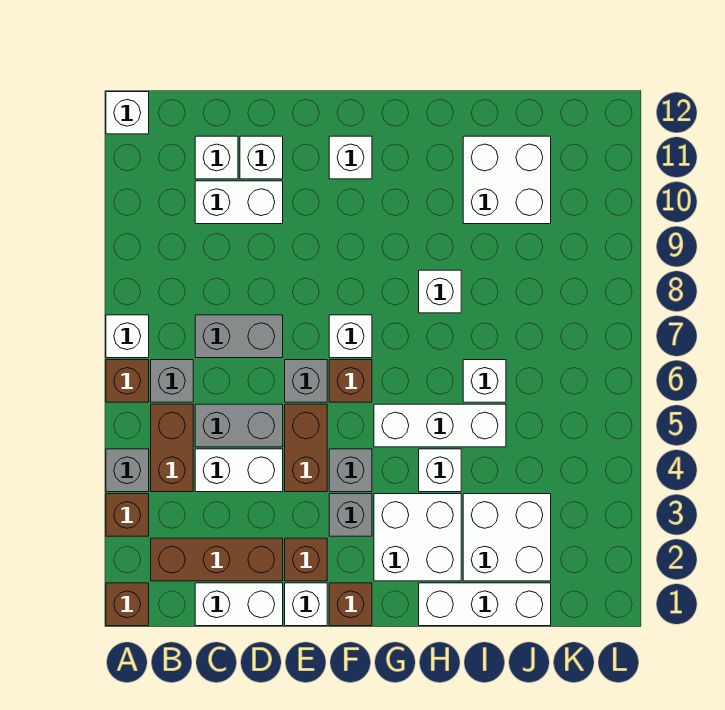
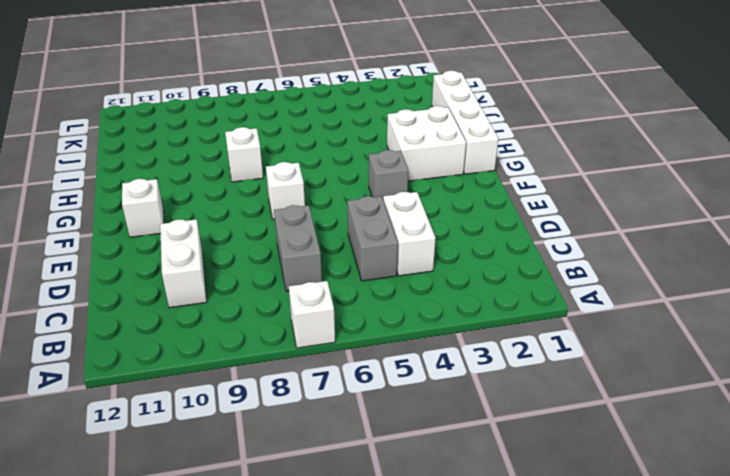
white brick G1:J1 level 1 -> white brick H1:J1 level 1
none -> brown brick A1 level 1
none -> brown brick A3 level 1
none -> grey brick A4 level 1
none -> brown brick A6 level 1

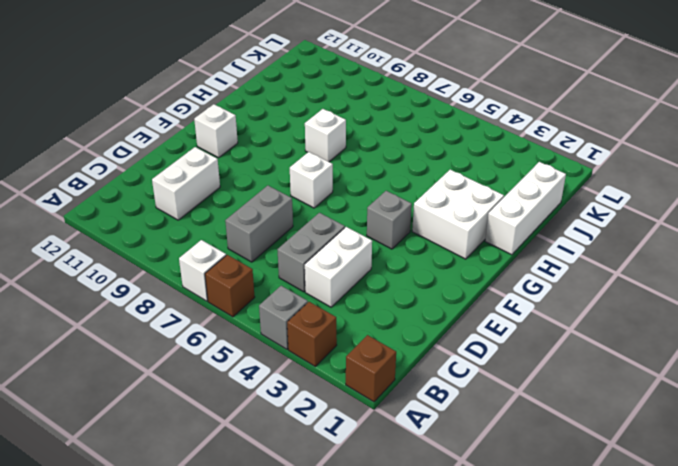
none -> white brick A12 level 1
none -> brown brick B2:D2 level 1
none -> brown brick B4:B5 level 1
none -> grey brick B6 level 1

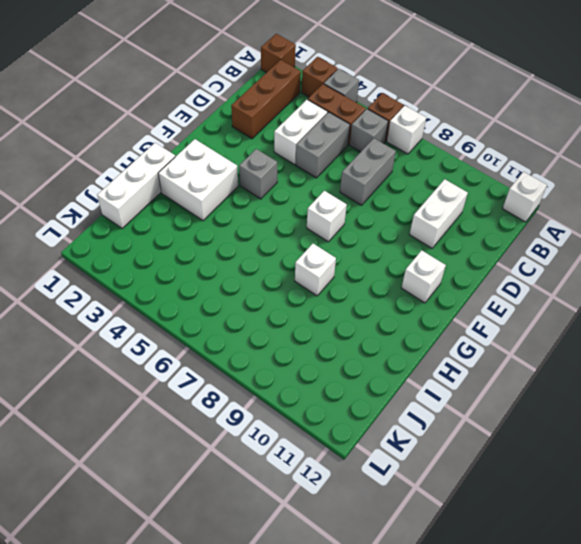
none -> white brick C1:D1 level 1
none -> white brick C11 level 1
none -> white brick D11 level 1
none -> white brick E1 level 1

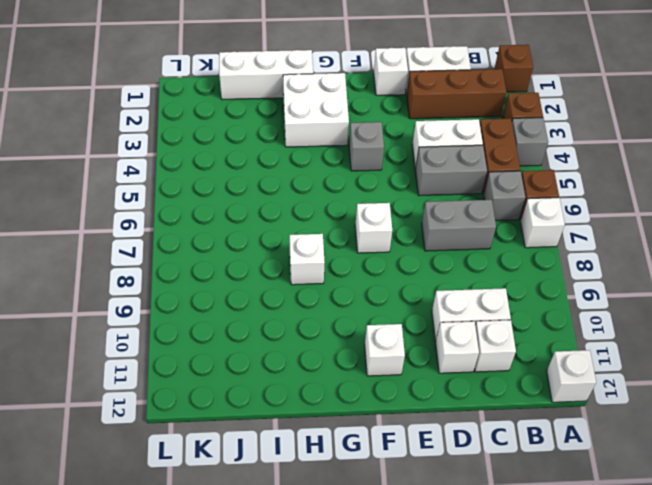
none -> brown brick E2 level 1
none -> brown brick E4:E5 level 1
none -> grey brick E6 level 1
none -> brown brick F1 level 1

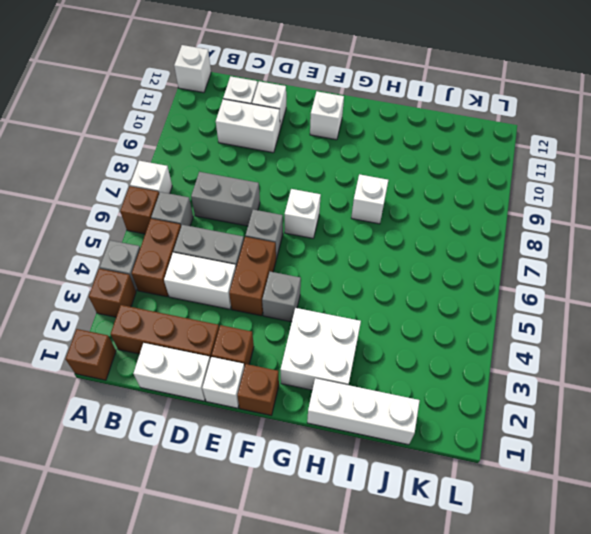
none -> grey brick F3 level 1
none -> brown brick F6 level 1
none -> white brick G5:I5 level 1
none -> white brick H4 level 1

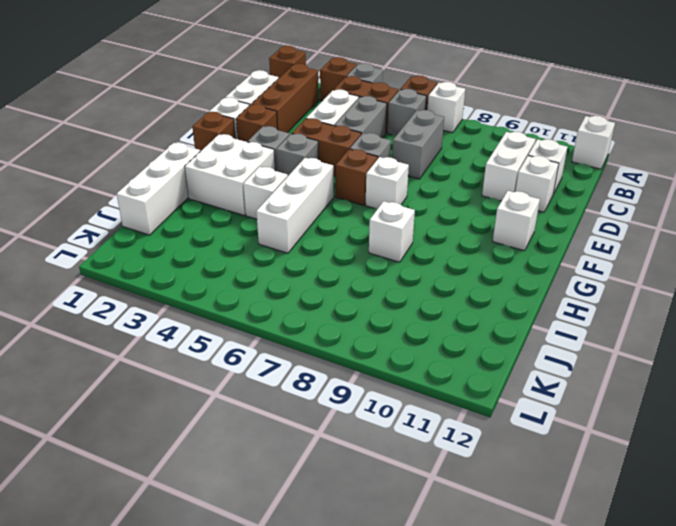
none -> white brick I2:J3 level 1
none -> white brick I6 level 1
none -> white brick I10:J11 level 1

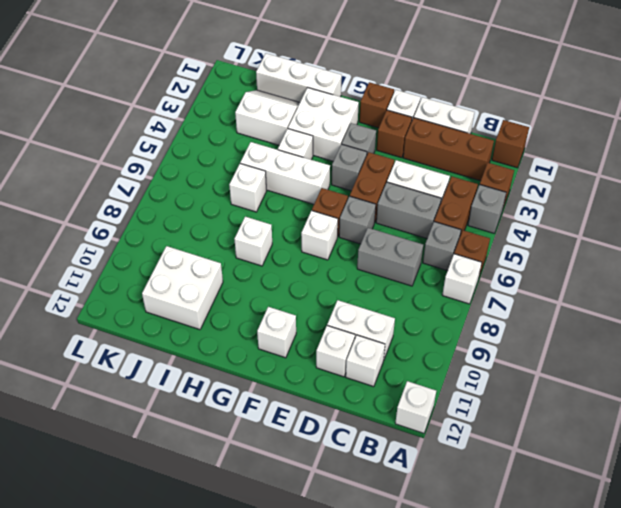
white slope I2:J3 level 1 top 3 -> white brick I2:J3 level 1

